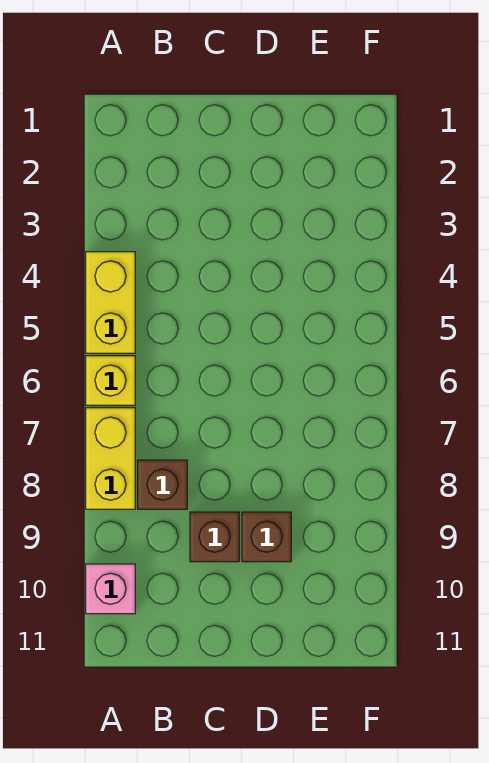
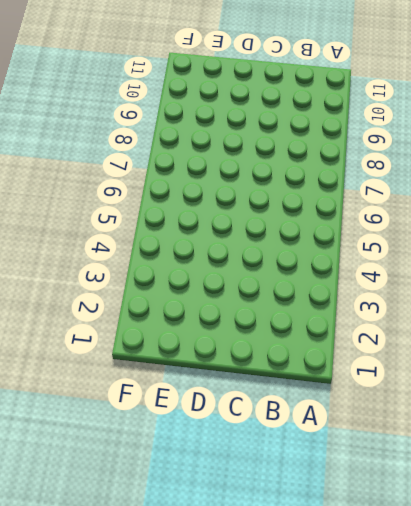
none -> yellow brick A4:A5 level 1
none -> yellow brick A6 level 1

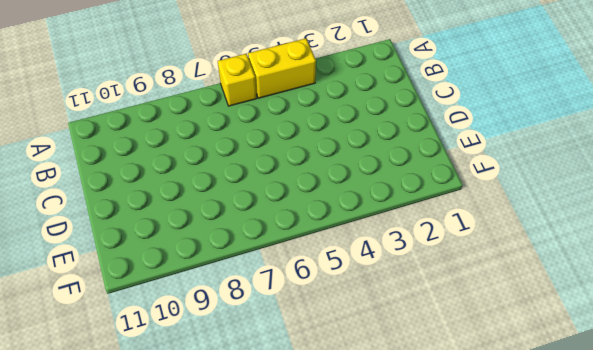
none -> yellow brick A7:A8 level 1
none -> pink brick A10 level 1

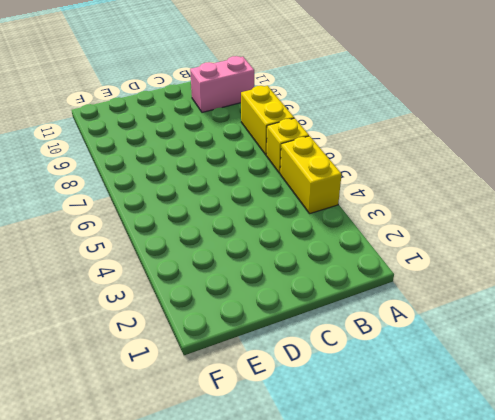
pink brick A10:B10 level 1 -> pink brick A10 level 1
none -> brown brick B8 level 1
none -> brown brick C9 level 1

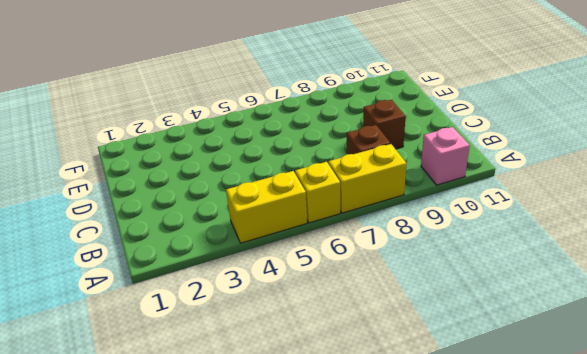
none -> brown brick D9 level 1

